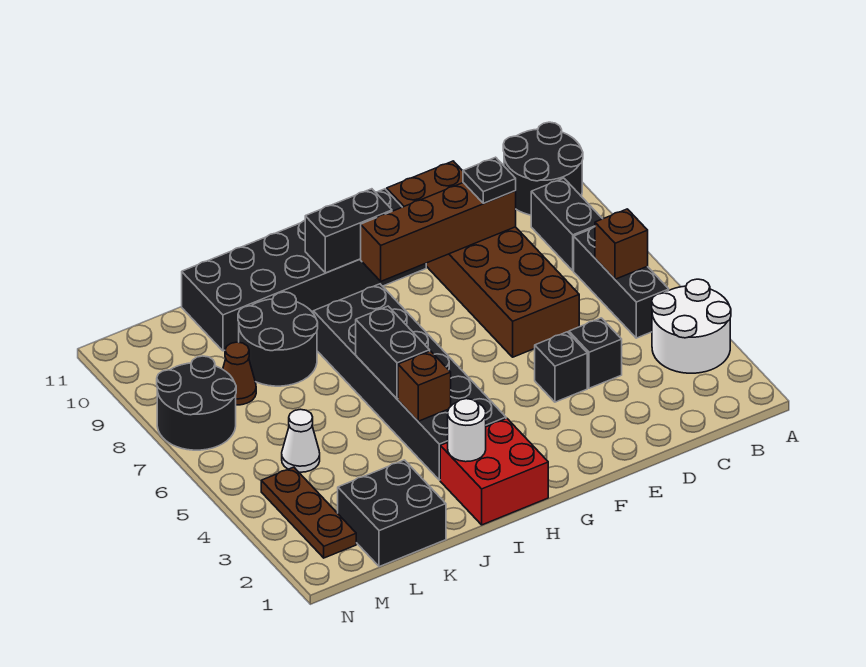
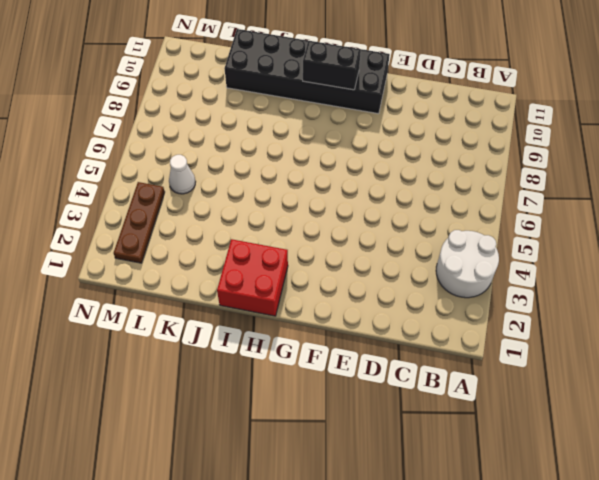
none -> black round brick A10:B11 level 1
none -> black brick B5:B7 level 1
none -> black brick B8:B9 level 1

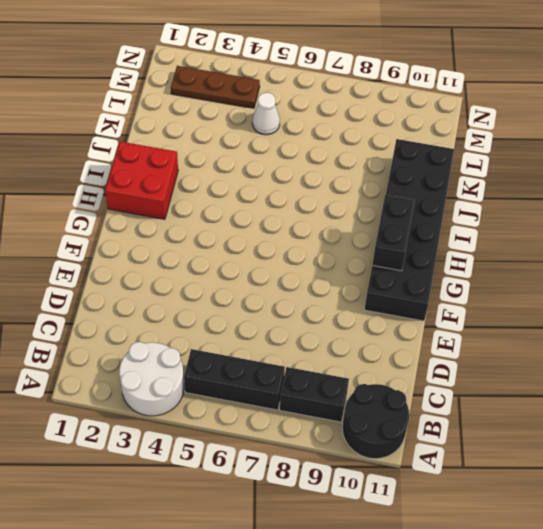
none -> black brick D4 level 1
none -> brown brick D6:E11 level 1
none -> black brick E4 level 1

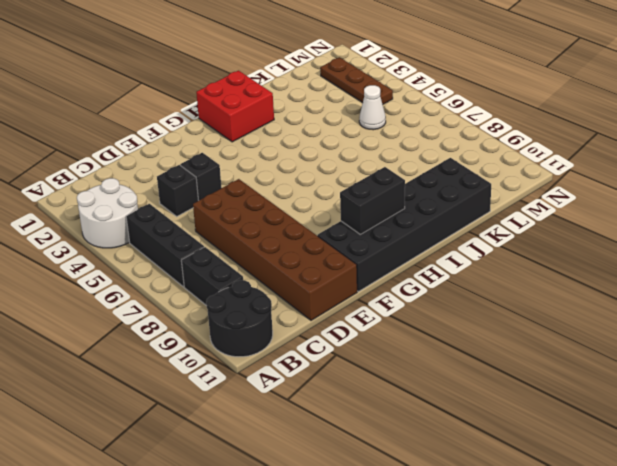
none -> black brick H3:I8 level 1
none -> black round brick J8:K9 level 1
none -> black brick K1:L2 level 1

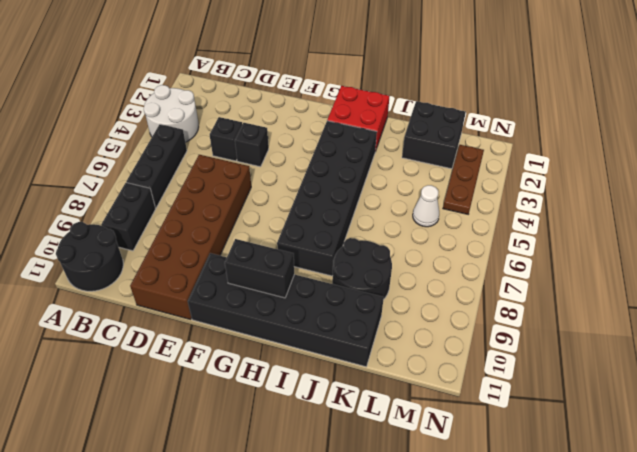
none -> brown cone L8 level 1
none -> black round brick M7:N8 level 1
none -> brown brick B6 level 2

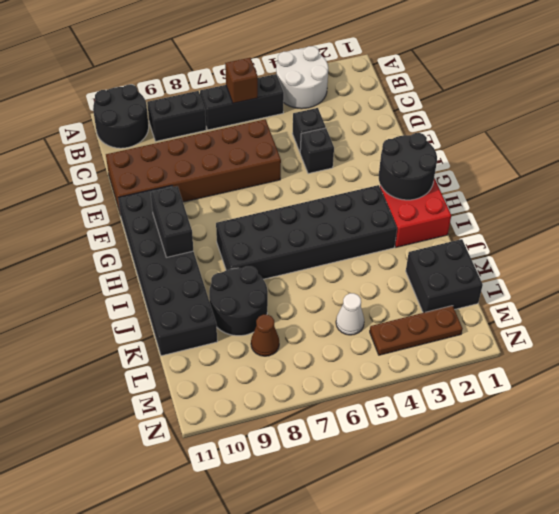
black round brick G1:H2 level 2 -> black round brick M7:N8 level 1
none -> brown brick D9:G9 level 2
none -> white round brick I2 level 2
none -> brown brick I4 level 2

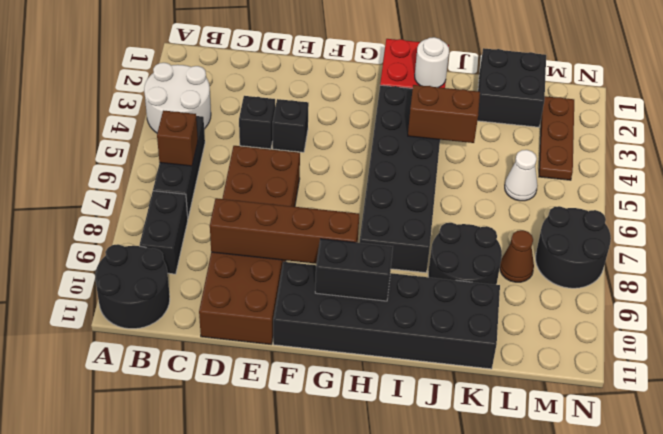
brown brick I4:J4 level 2 -> brown brick I4 level 2
none -> black brick I5:I6 level 2
none -> black plate D9 level 3

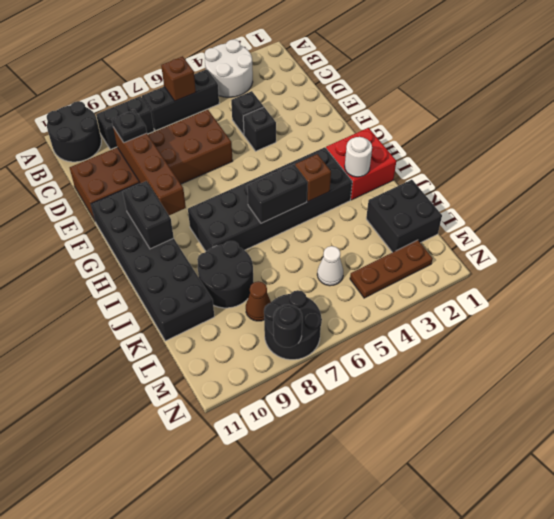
black round brick N8 level 2 -> none

